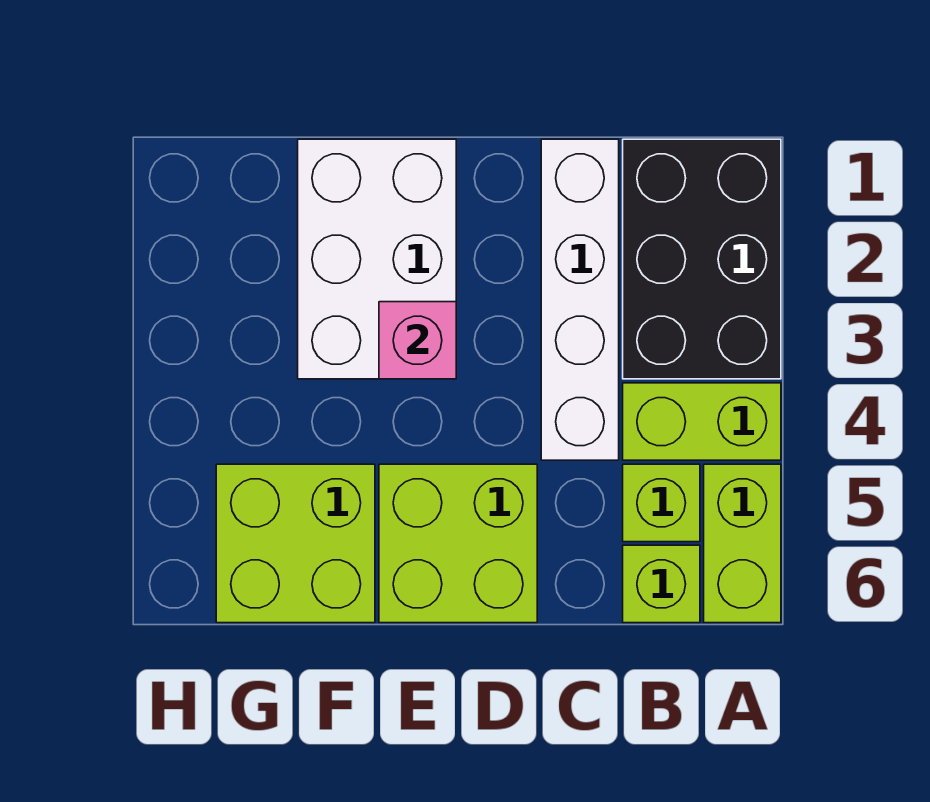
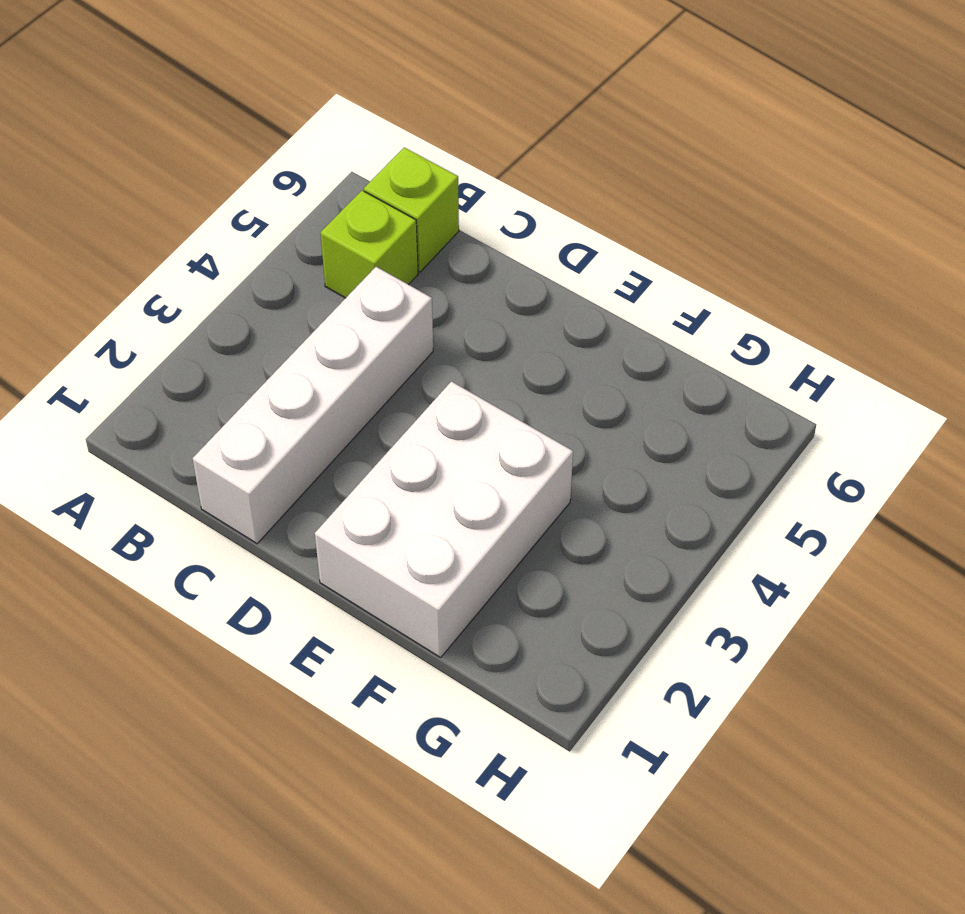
none -> black brick A1:B3 level 1
none -> lime brick A4:B4 level 1

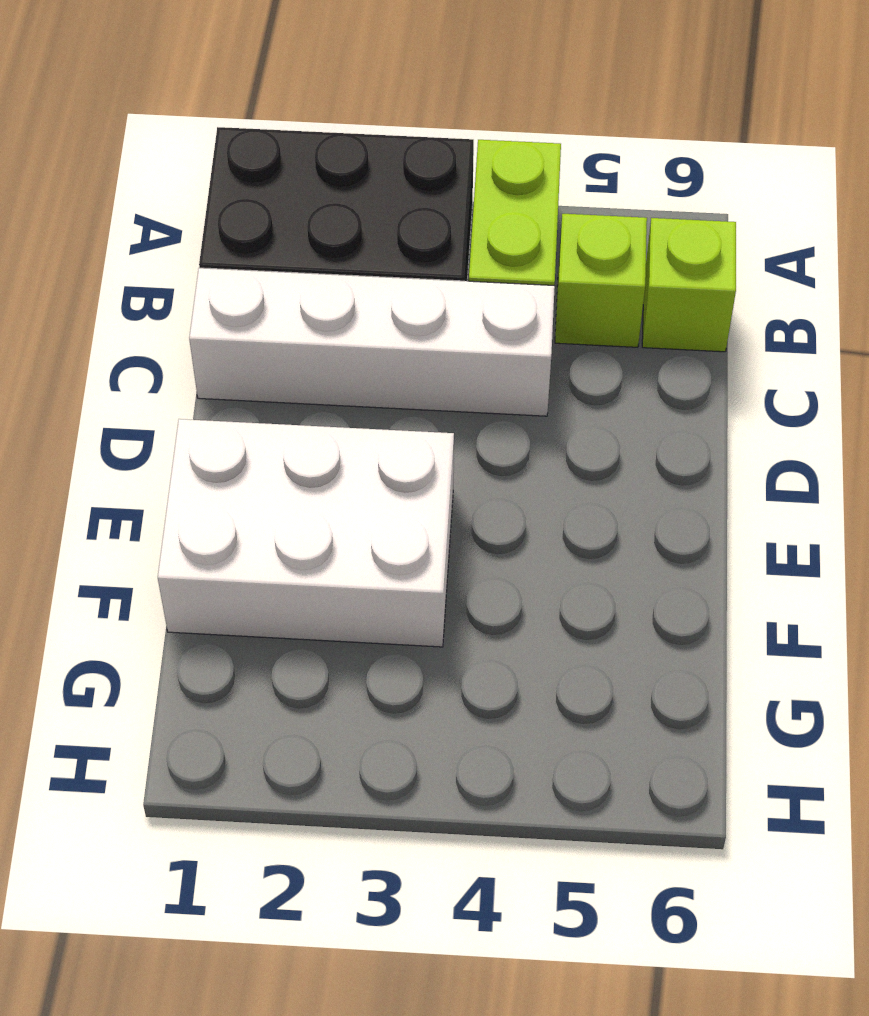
none -> lime brick A5:A6 level 1
none -> lime brick D5:E6 level 1

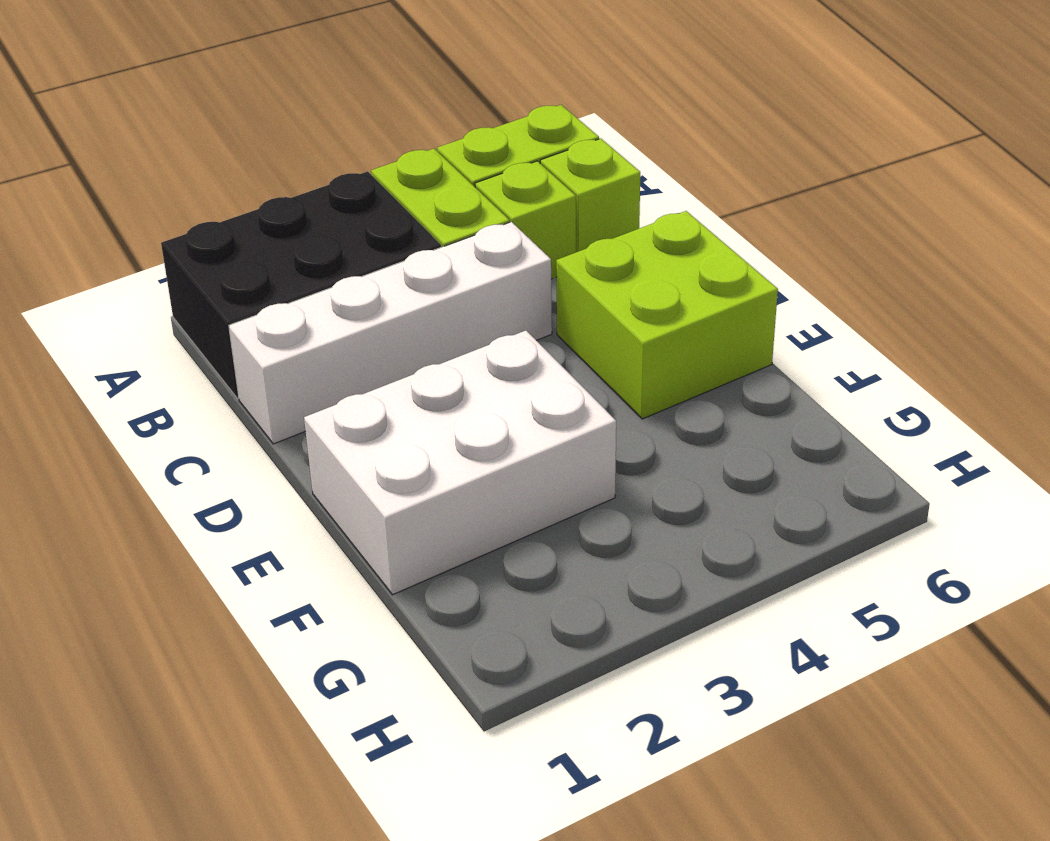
none -> lime brick F5:G6 level 1
none -> pink brick E3 level 2

